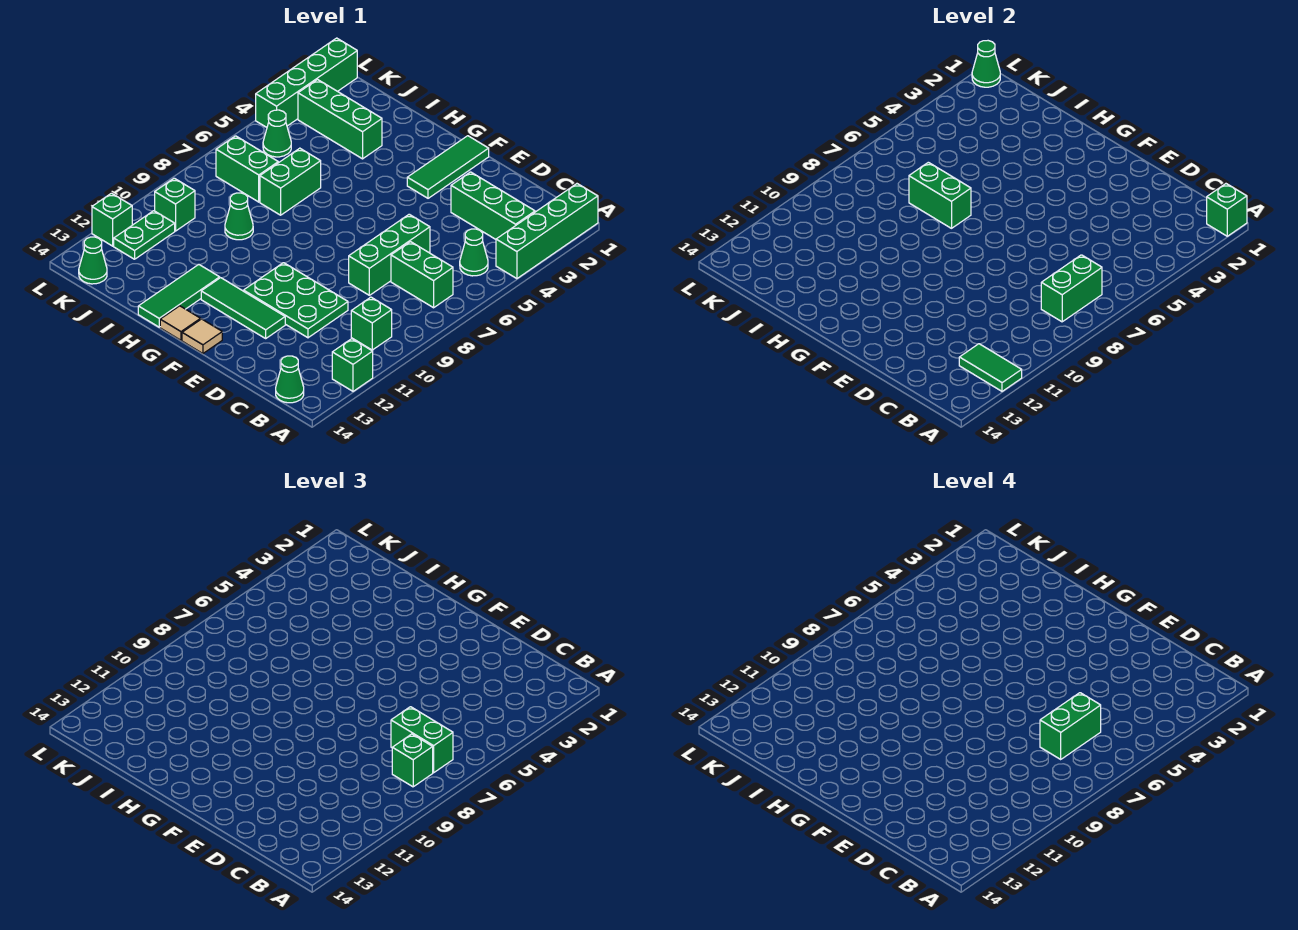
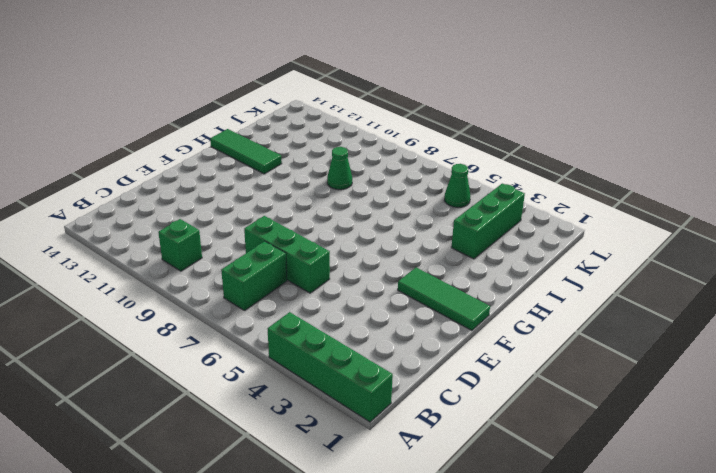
none -> green brick A12 level 1
none -> green brick B3:D3 level 1
none -> green cone B5 level 1
none -> green cone B14 level 1

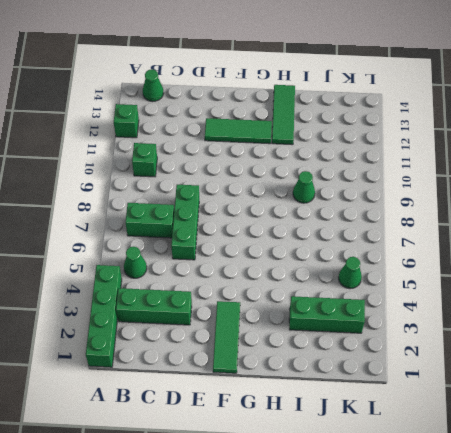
none -> green plate D10:F11 level 1
none -> tan tile F14 level 1
none -> tan tile G14 level 1
none -> green brick I6:I7 level 1

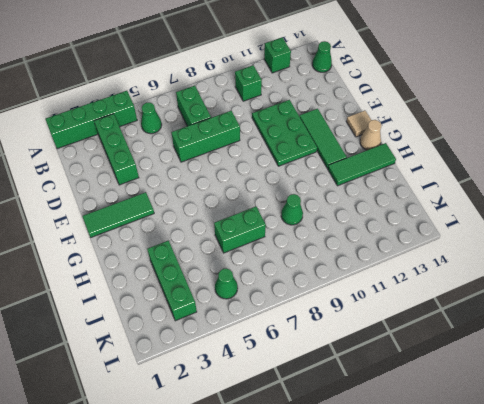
tan cone G14 level 1 -> tan tile G14 level 1
none -> green brick J7:K7 level 1
none -> green brick K10 level 1
none -> green plate K11:K12 level 1
none -> green cone K14 level 1

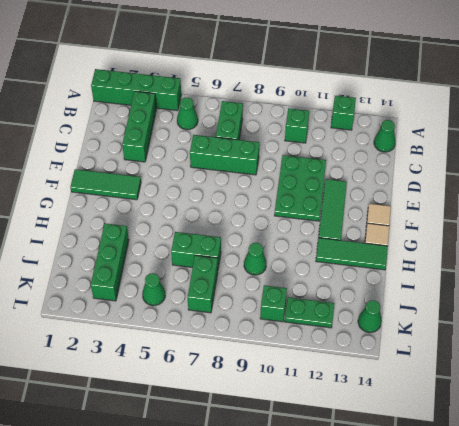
none -> green brick L1:L4 level 1
none -> green brick L12 level 1
none -> green brick A1 level 2
none -> green tile A12:B12 level 2

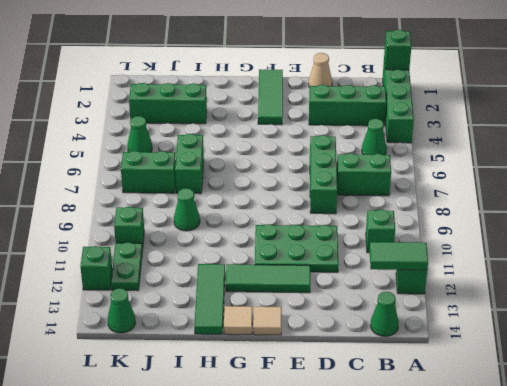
tan cone D1 level 1 -> none
none -> green brick L1:L4 level 1
none -> green brick B7:B8 level 2
none -> green brick H7:I7 level 2
none -> green cone L1 level 2

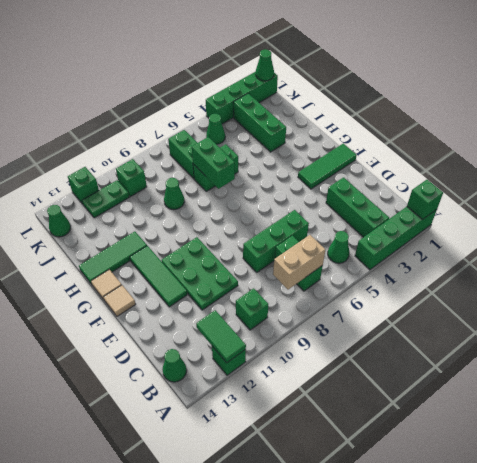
tan brick B7:B8 level 2 -> green brick B7:B8 level 2
none -> green brick B7:C7 level 3
none -> green brick B8 level 3
none -> green brick C6:C7 level 4

